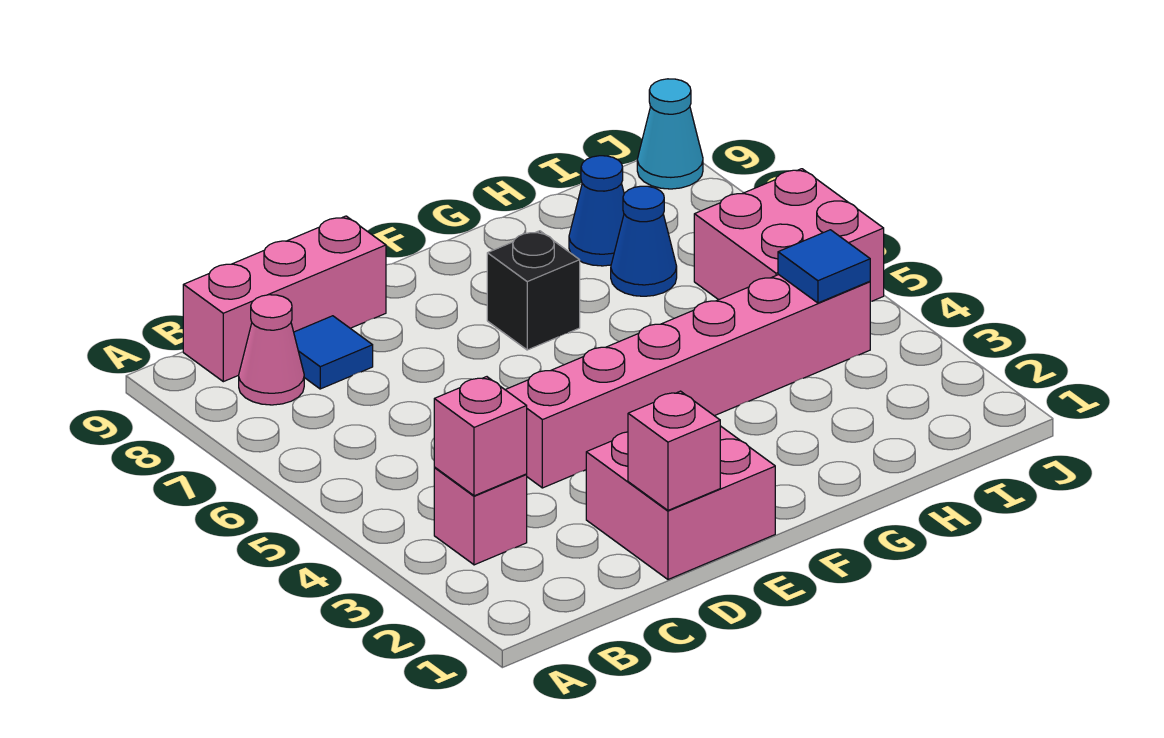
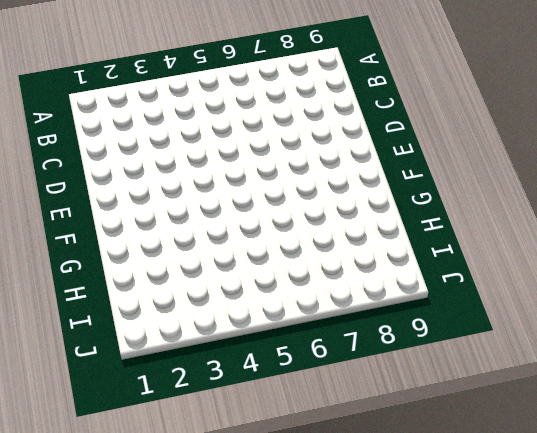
none -> pink brick B3 level 1
none -> pink cone B8 level 1
none -> pink brick B9:D9 level 1

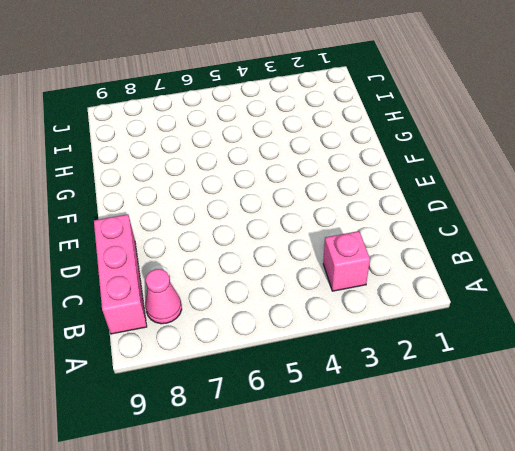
none -> blue tile C8 level 1
none -> pink brick D1:E2 level 1
none -> pink brick D4:I4 level 1

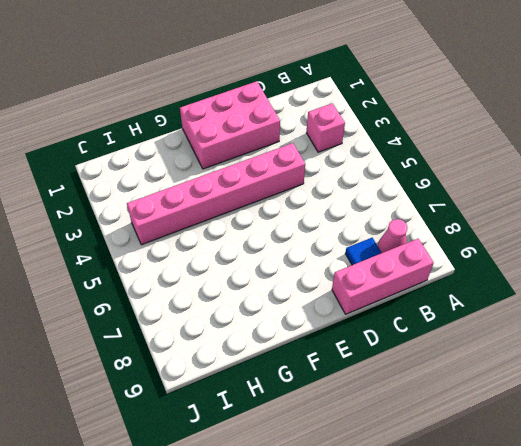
pink brick D1:F2 level 1 -> pink brick D1:E2 level 1
none -> black brick F7 level 1
none -> blue cone H7 level 1
none -> blue cone H8 level 1

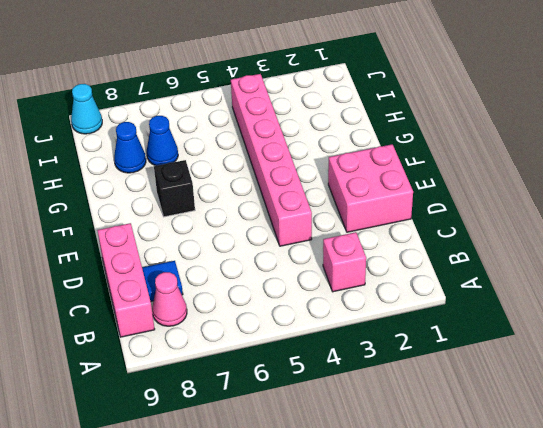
none -> pink brick I5:J6 level 1
none -> pink brick B3 level 2
none -> pink brick D1 level 2

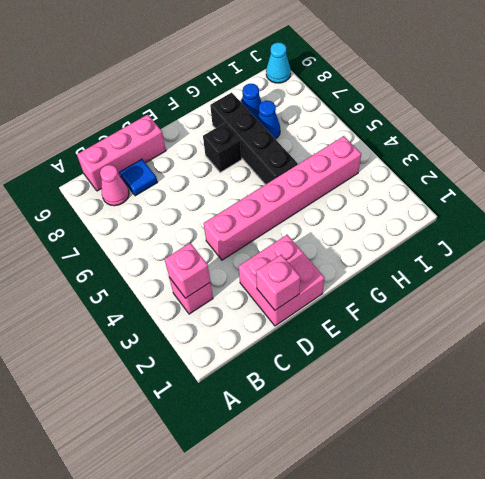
black brick G5:G8 level 1 -> none
none -> pink brick I5:J6 level 1
none -> blue tile I4 level 2

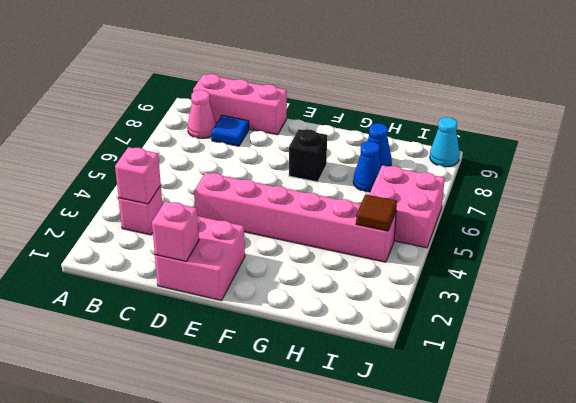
brown tile I4 level 2 -> blue tile I4 level 2

